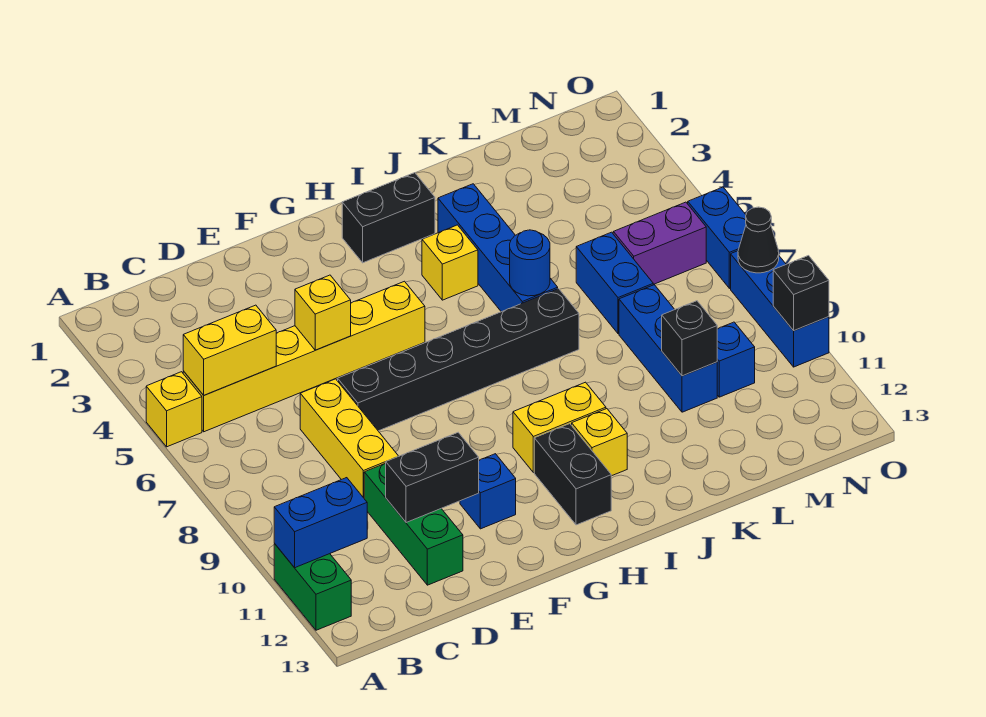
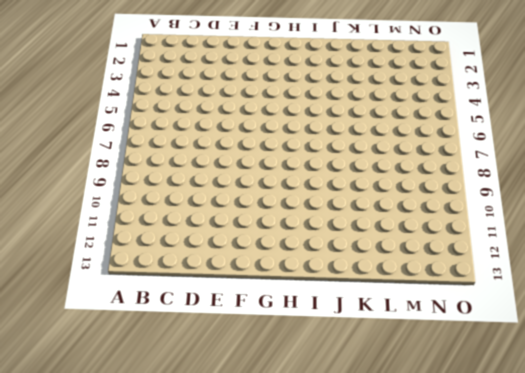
none -> yellow brick A5 level 1
none -> green brick A11:A12 level 1
none -> yellow brick B5:G5 level 1

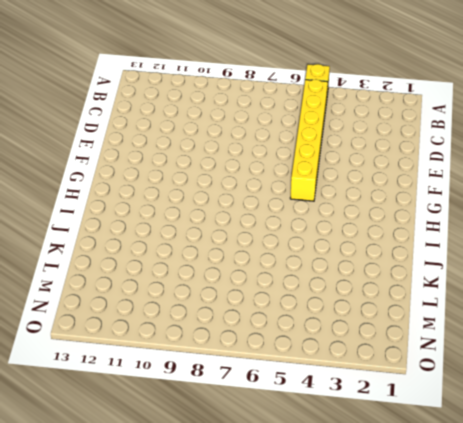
none -> green brick A11:A12 level 1
none -> yellow brick D7:D9 level 1
none -> green brick D10:D12 level 1

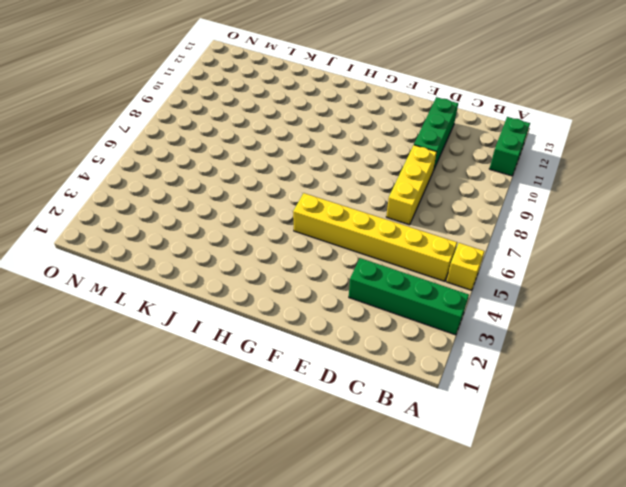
green brick A3:D3 level 1 -> none
none -> black brick E7:J7 level 1
none -> blue brick F11 level 1
none -> black brick H2:I2 level 1

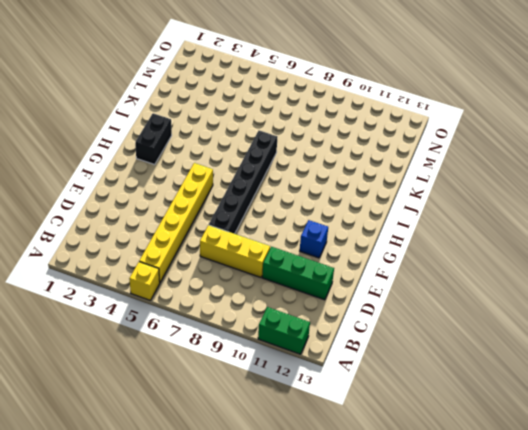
none -> yellow brick H10:I10 level 1
none -> black brick H11:H12 level 1
none -> yellow brick I4 level 1

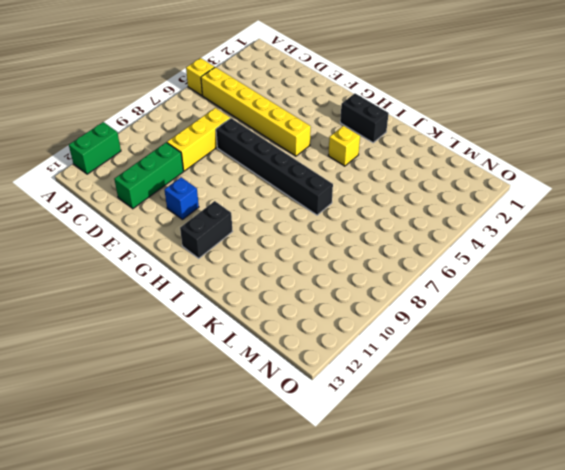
none -> yellow brick H10:I10 level 1
none -> yellow brick I11 level 1
none -> blue brick J3:J6 level 1

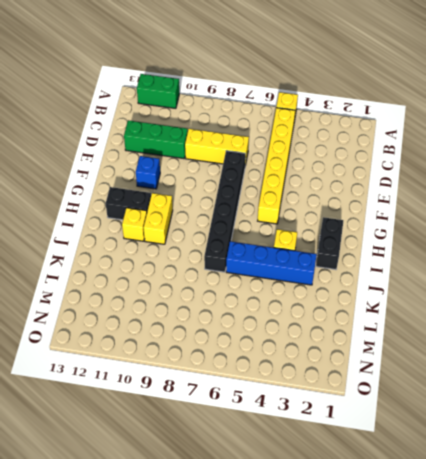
none -> blue brick L6:L7 level 1
none -> blue brick L8:L10 level 1
none -> purple brick M6:N6 level 1

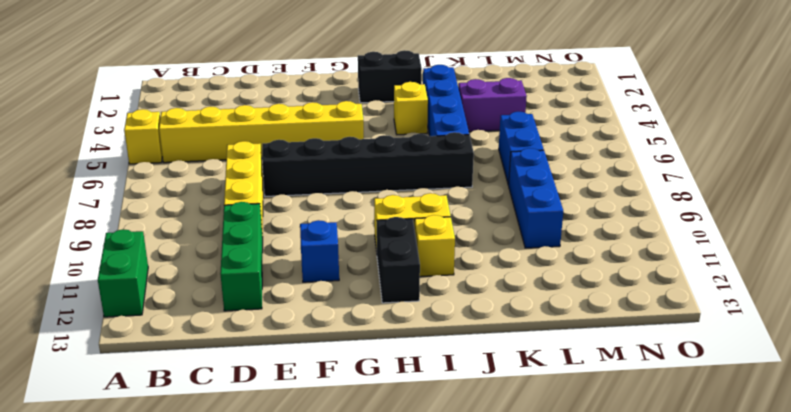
purple brick K4:L4 level 1 -> purple brick M6:N6 level 1
none -> blue brick M10 level 1
none -> blue brick O6:O7 level 1
none -> blue brick O8:O10 level 1

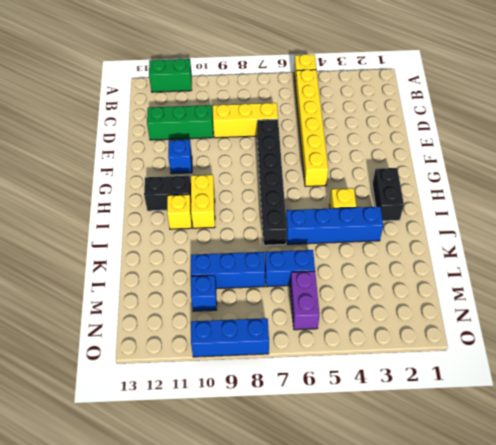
none -> blue brick O6:O7 level 1
none -> blue brick A11:B11 level 2
none -> yellow brick B5:C5 level 2

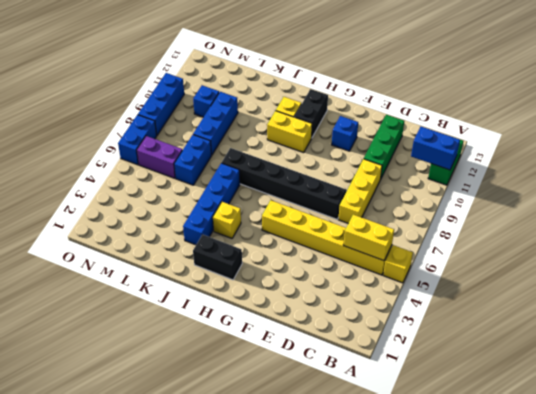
none -> black brick D11:E11 level 2
none -> yellow brick E5 level 2
none -> blue round brick J6 level 2

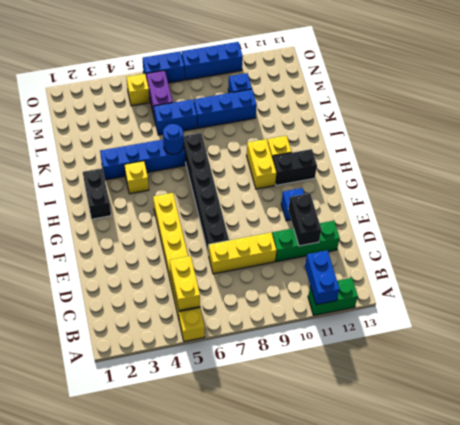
yellow brick N5 level 1 -> yellow brick E5 level 2
none -> black brick L10 level 2
none -> black cone O8 level 2
none -> black brick O10 level 2

